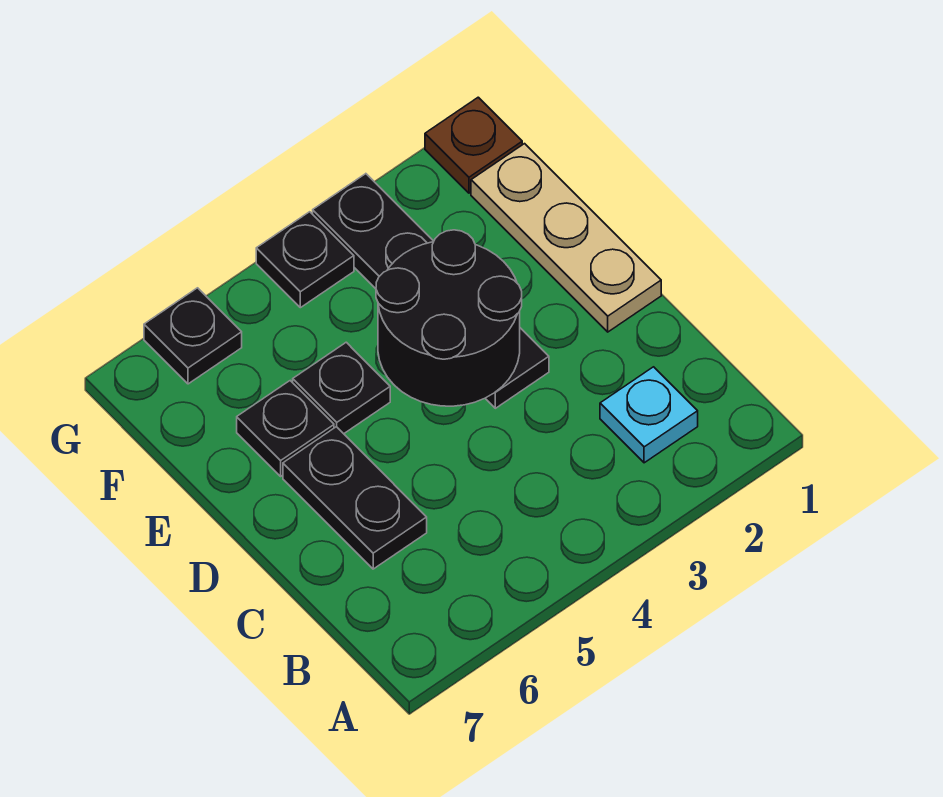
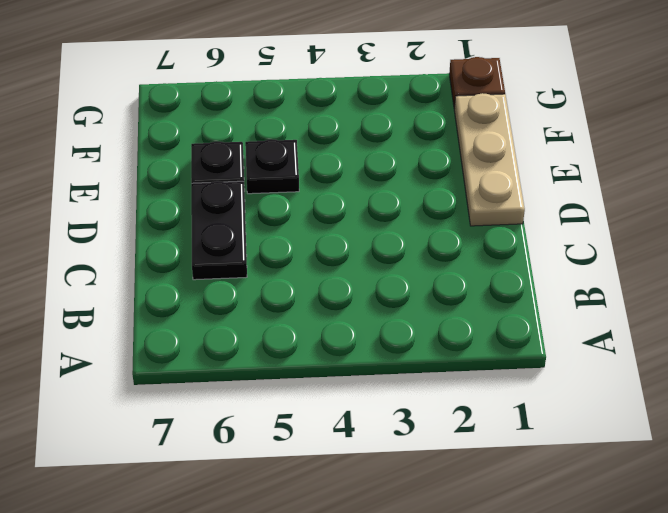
none -> cyan plate B2 level 1
none -> black plate D3:G3 level 1

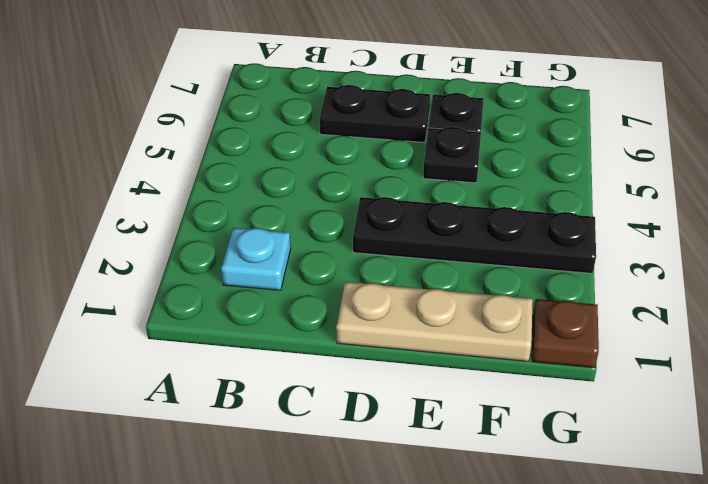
none -> black plate G4 level 1
none -> black plate G6 level 1

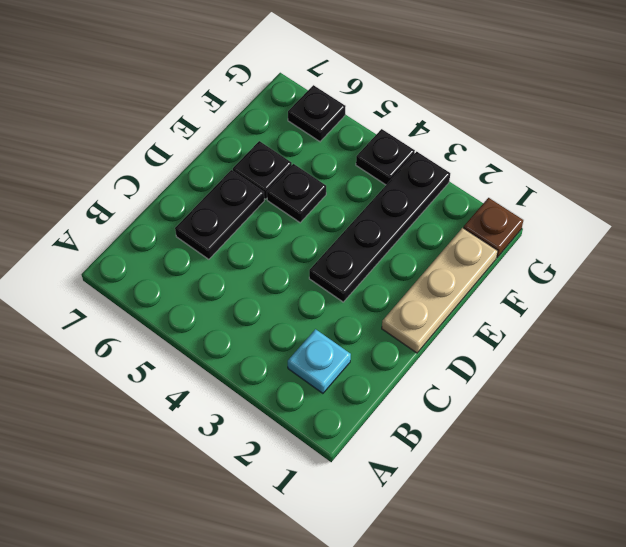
none -> black round brick D3:E4 level 2

